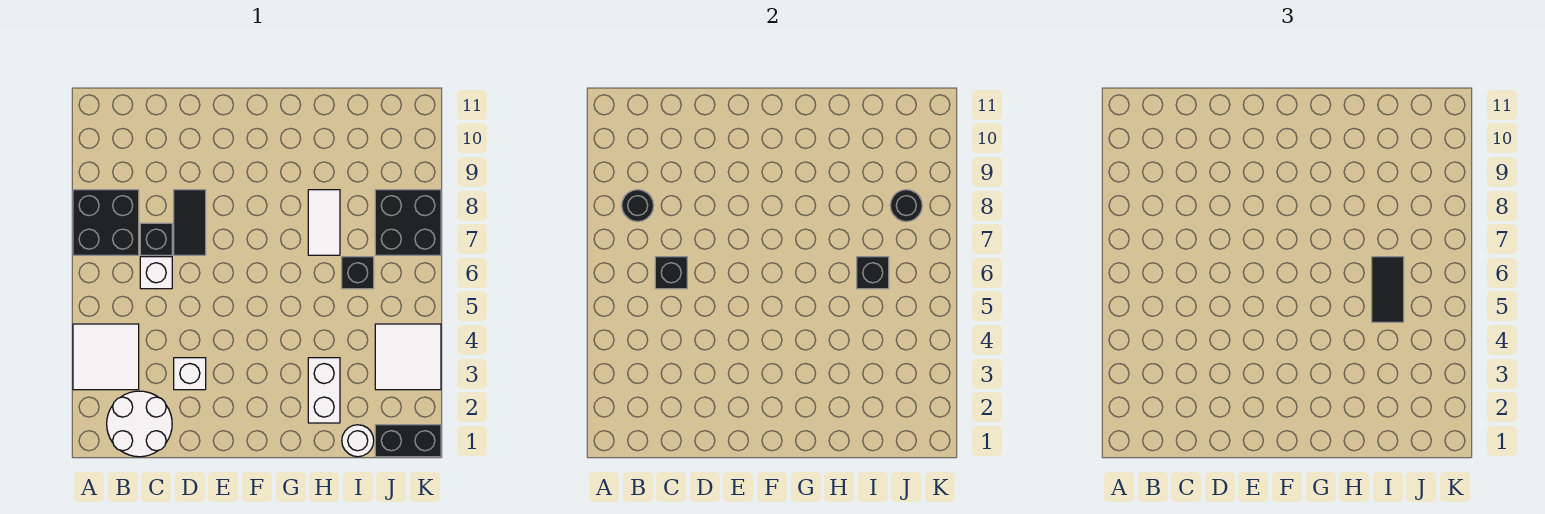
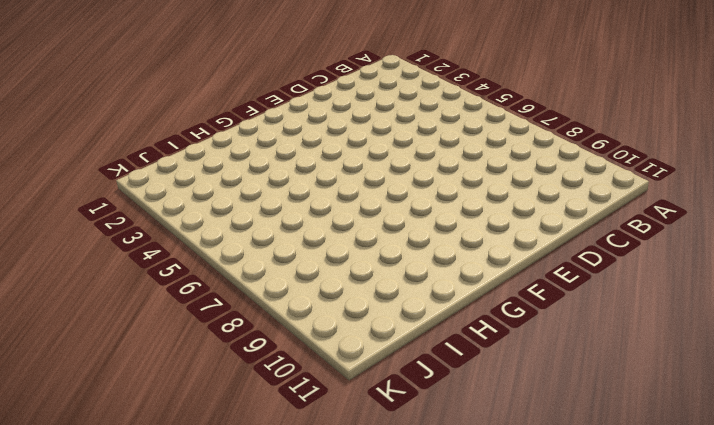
none -> white tile A3:B4 level 1
none -> black brick A7:B8 level 1
none -> white round brick B1:C2 level 1

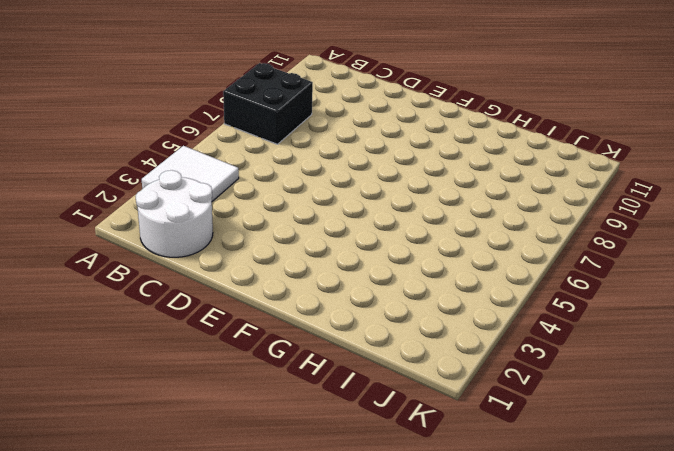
none -> white brick C6 level 1
none -> black brick C7 level 1
none -> white brick D3 level 1

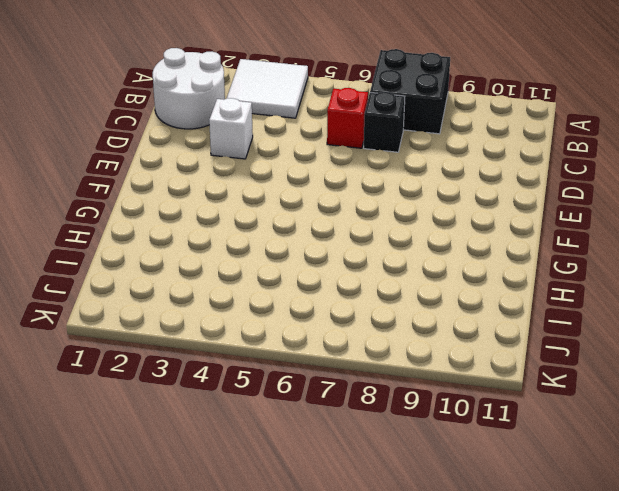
red brick C6 level 1 -> white brick C6 level 1
none -> black tile D7:D8 level 1
none -> white brick H2:H3 level 1
none -> white tile H7:H8 level 1

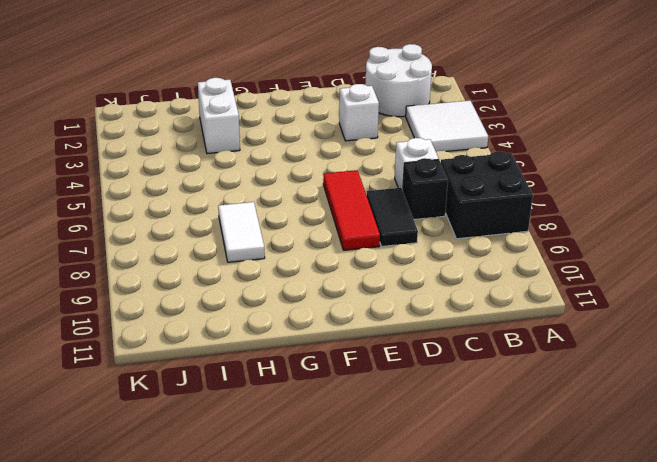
red tile E6:E8 level 1 -> none
none -> white round brick I1 level 1
none -> black brick I6 level 1
none -> black brick J1:K1 level 1

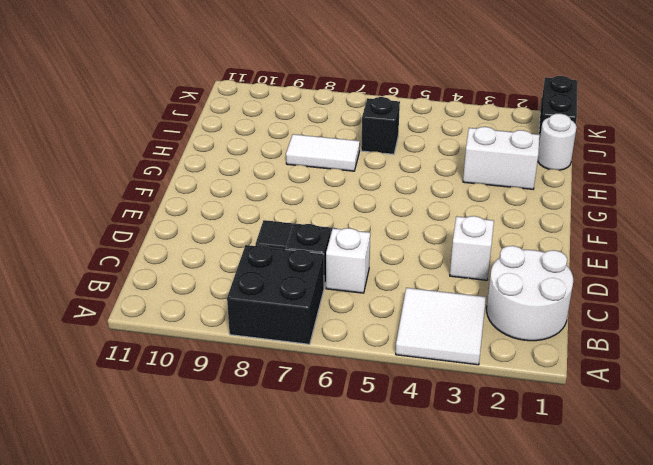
none -> white tile J3:K4 level 1
none -> black brick J7:K8 level 1
none -> black round brick B8 level 2

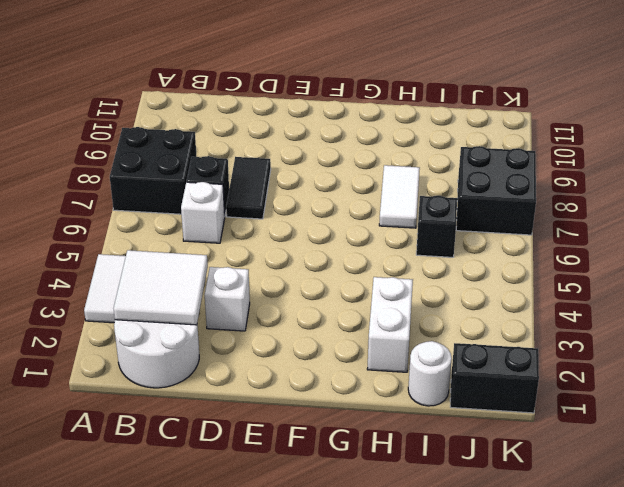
white tile B2:C3 level 2 -> white tile J3:K4 level 1
none -> black round brick B8 level 2
none -> black brick C6 level 2
none -> black brick I6 level 2

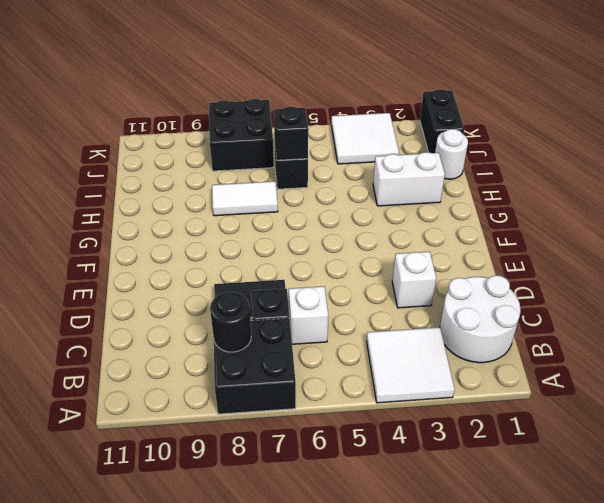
none -> black brick C6 level 2
none -> black round brick J8 level 2
none -> black tile I5:I6 level 3

